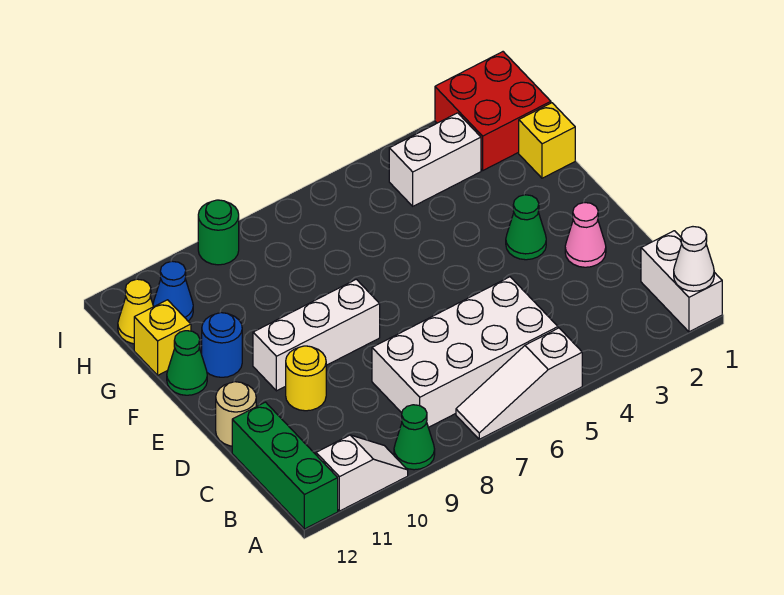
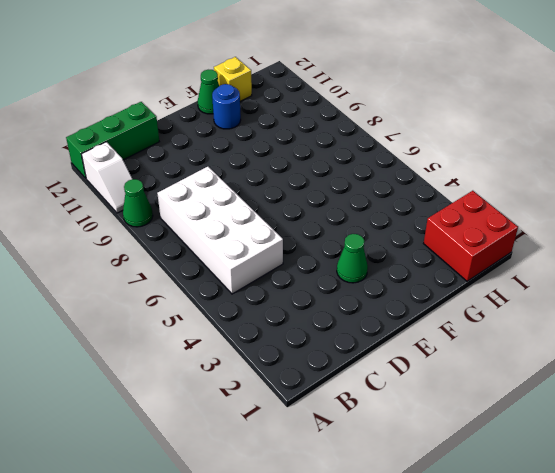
none -> white brick A1:B1 level 1
none -> white slope A5:A7 level 1 top 5
none -> pink cone D2 level 1

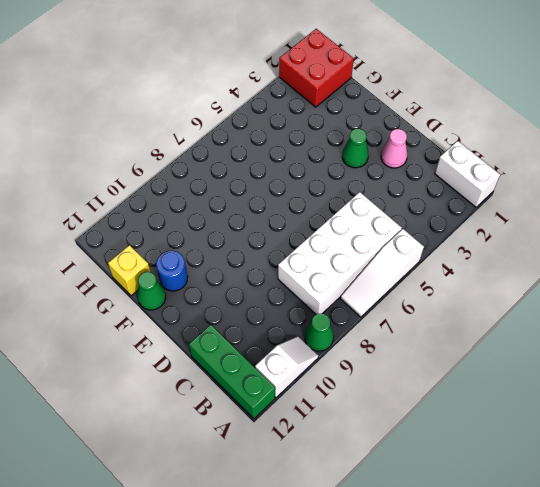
none -> yellow round brick D10 level 1
none -> tan round brick D12 level 1
none -> white brick E8:E10 level 1

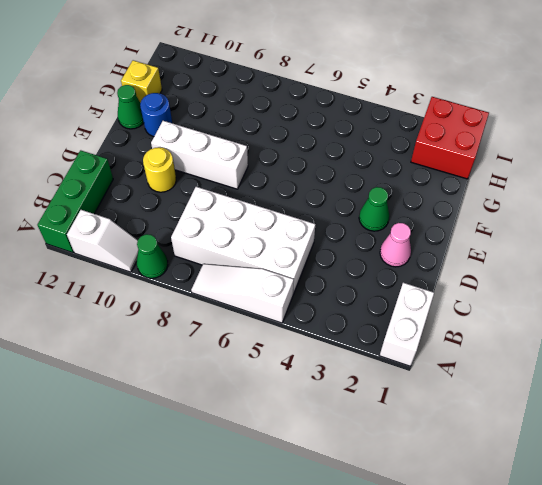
none -> tan round brick D12 level 1
none -> yellow brick G1 level 1
none -> white brick H3:H4 level 1

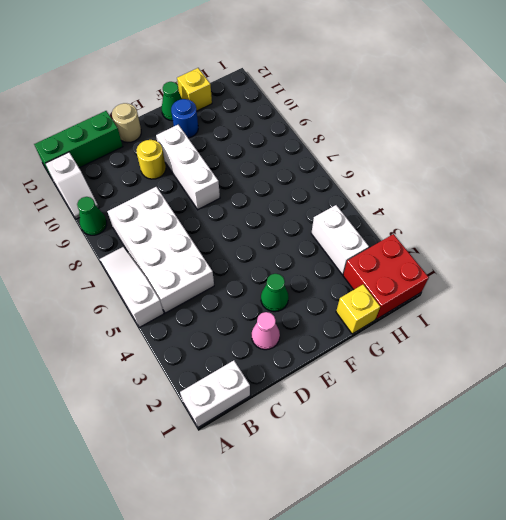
none -> blue cone H11 level 1
none -> yellow cone H12 level 1
none -> green round brick I9 level 1

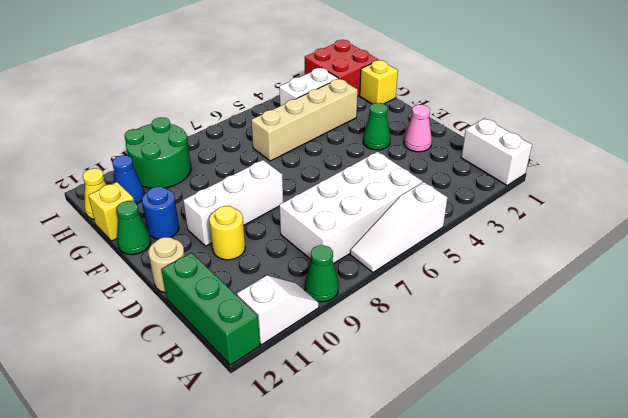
tan brick G3:G6 level 1 -> none
green round brick H9:I10 level 1 -> green round brick I9 level 1
none -> white cone A1 level 2

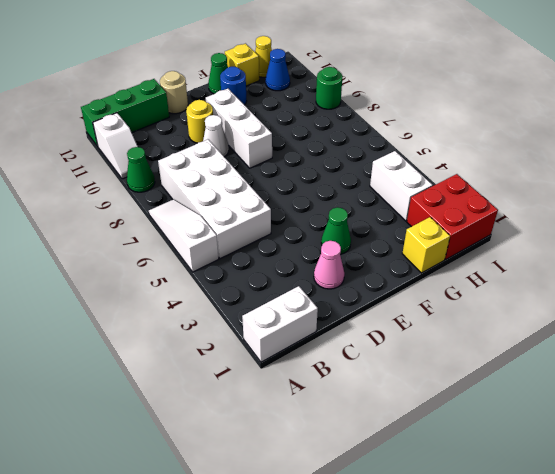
white cone D9 level 1 -> white cone A1 level 2

